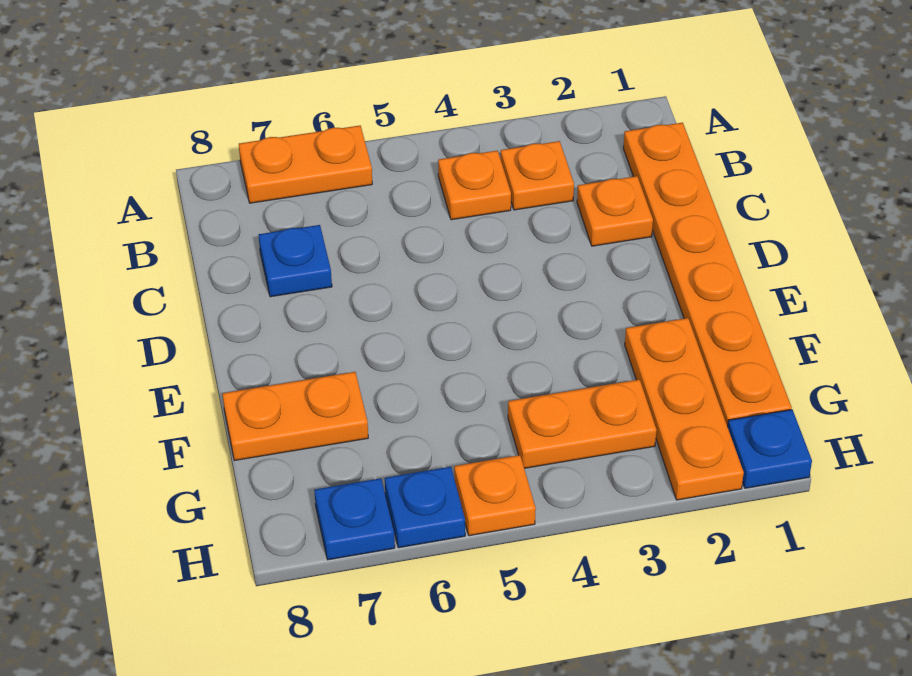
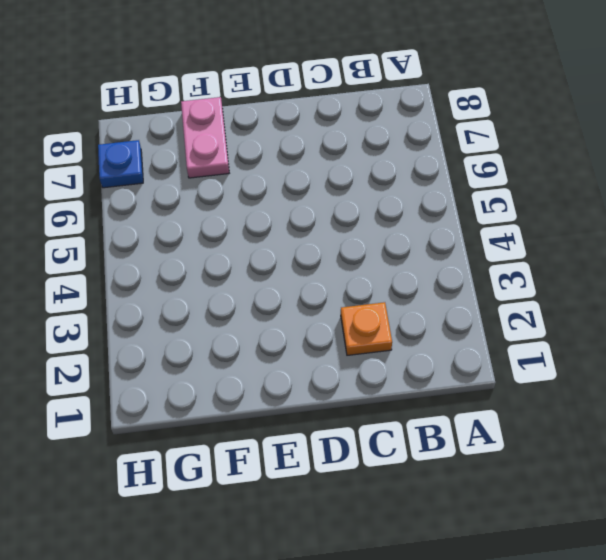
pink plate F7:F8 level 1 -> orange plate F7:F8 level 1
none -> orange plate A6:A7 level 1
none -> orange plate B1:G1 level 1
none -> orange plate B3 level 1

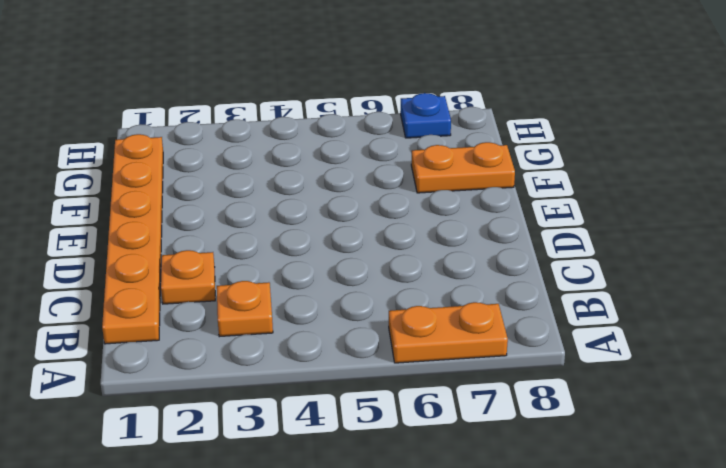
none -> orange plate B4 level 1
none -> blue plate C7 level 1
none -> orange plate F2:H2 level 1

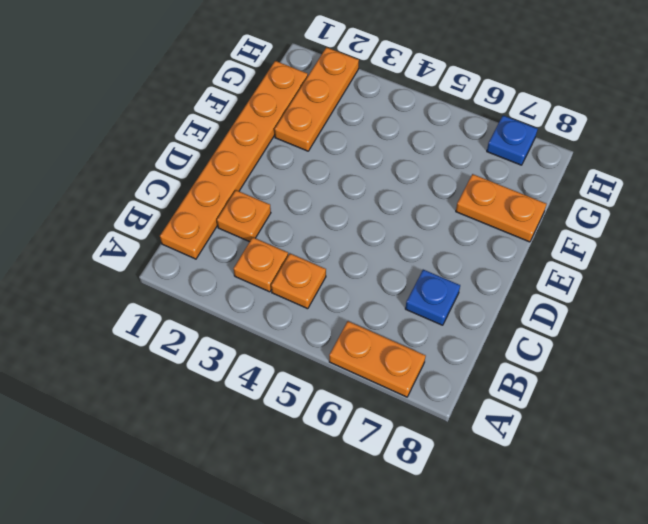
none -> orange plate G3:G4 level 1
none -> blue plate H1 level 1
none -> orange plate H5 level 1

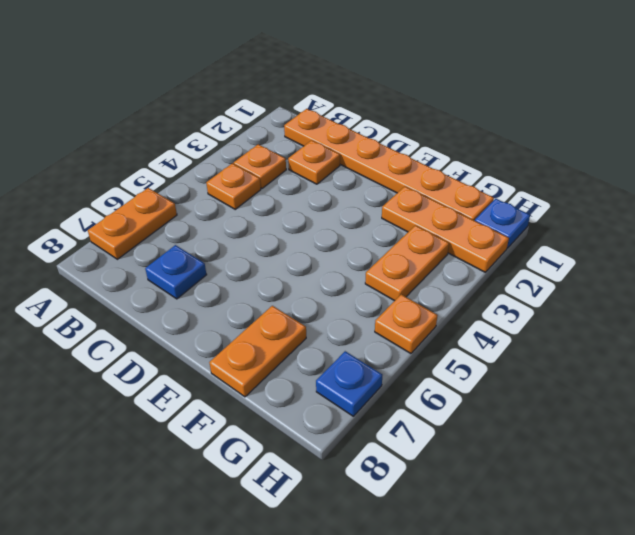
none -> blue plate H6 level 1

